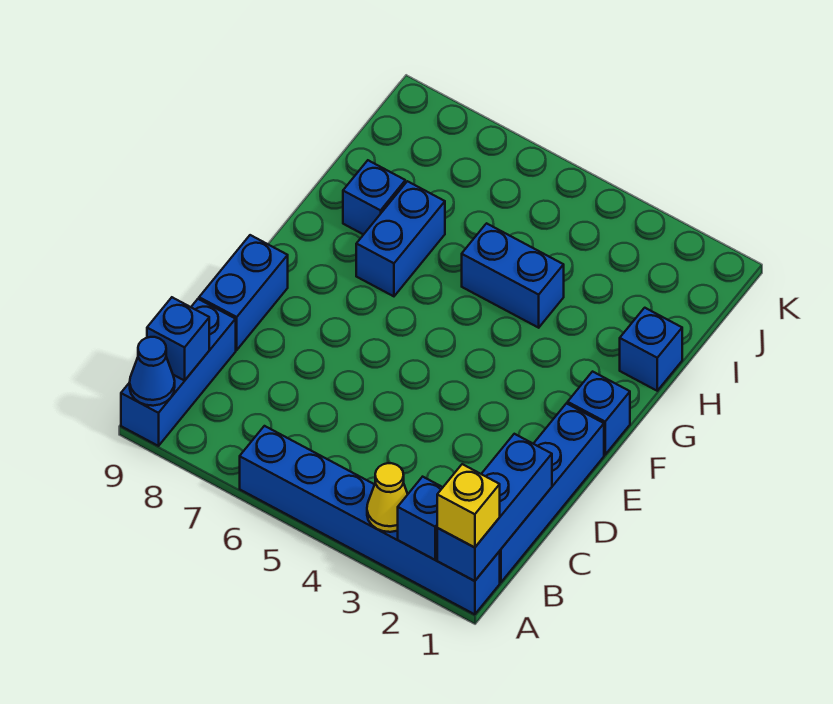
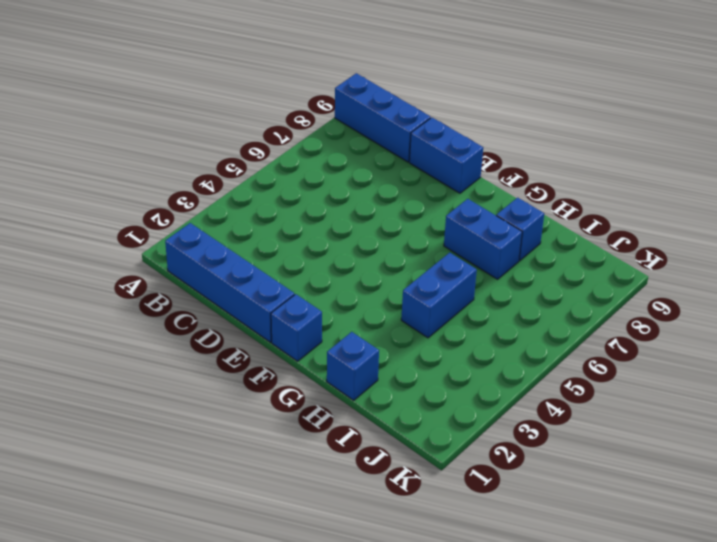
none -> blue brick A1:A6 level 1
none -> blue brick A1:C1 level 2
none -> blue brick A2 level 2

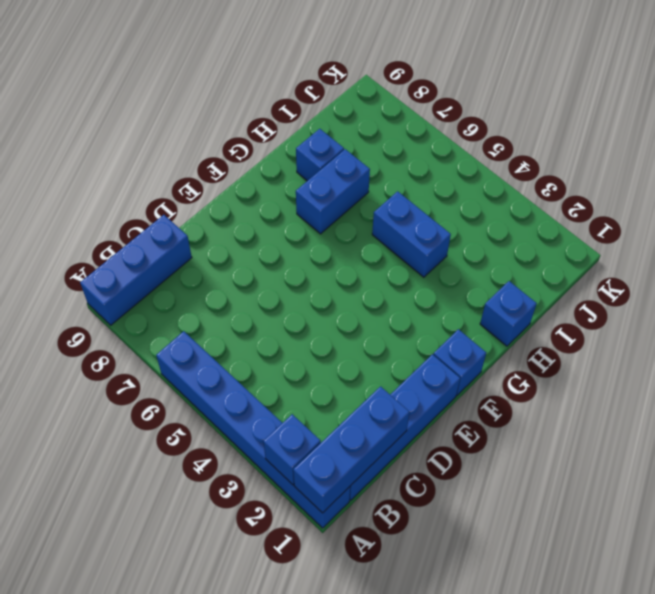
none -> blue brick D9:E9 level 1
none -> yellow cone A3 level 2
none -> blue cone A9 level 2

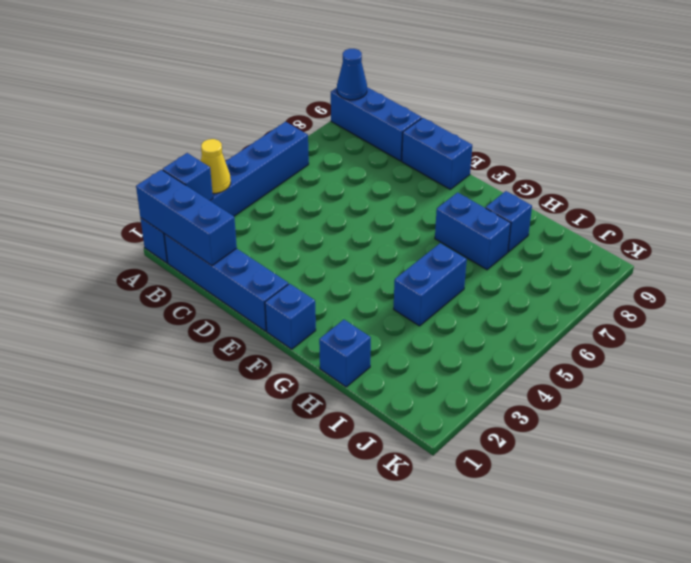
none -> blue brick B9 level 2
none -> yellow brick A1 level 3

